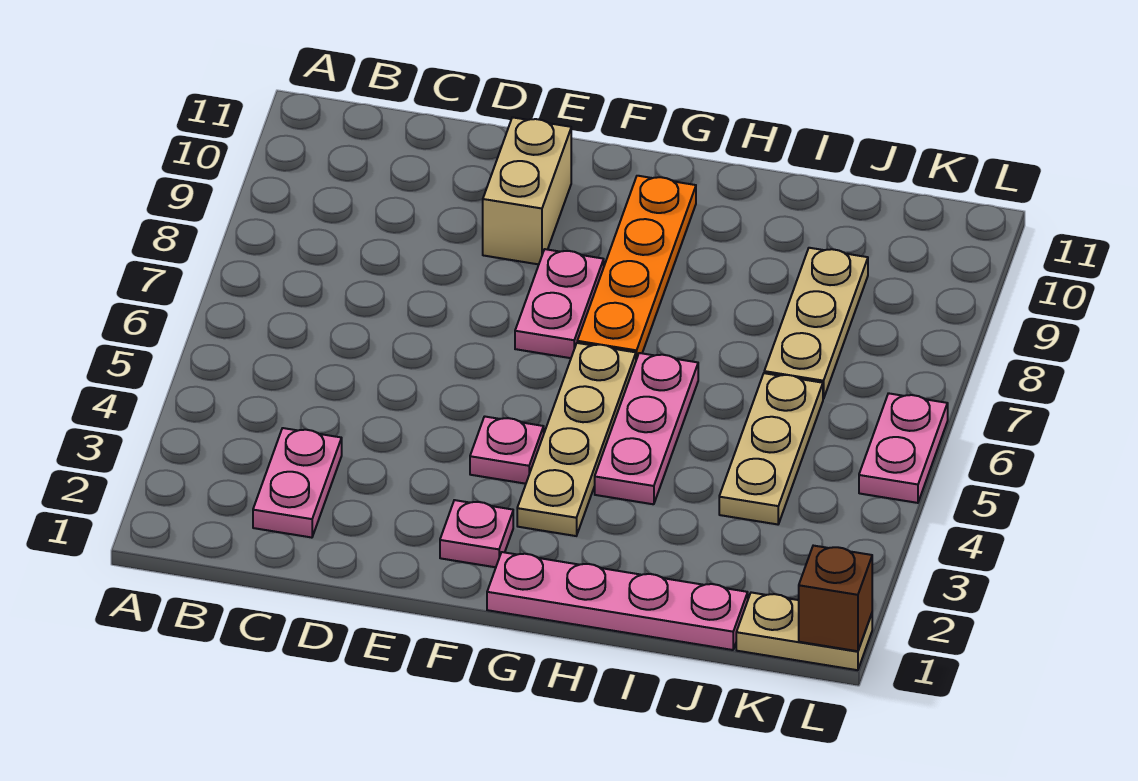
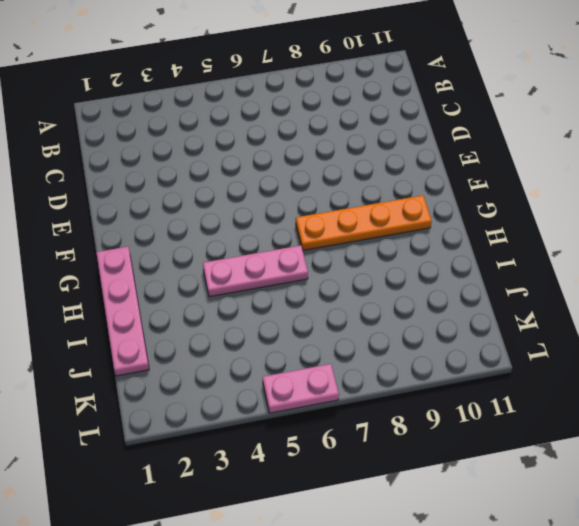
none -> pink plate C2:C3 level 1
none -> tan brick E9:E10 level 1
none -> pink plate F2 level 1

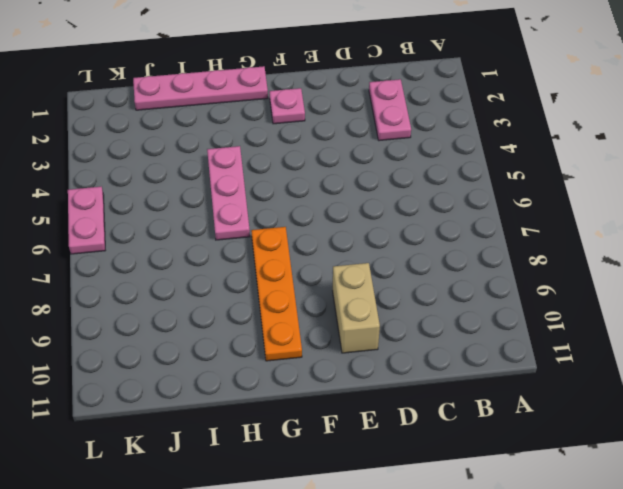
none -> pink plate F4 level 1
none -> pink plate F7:F8 level 1
none -> tan plate G3:G6 level 1

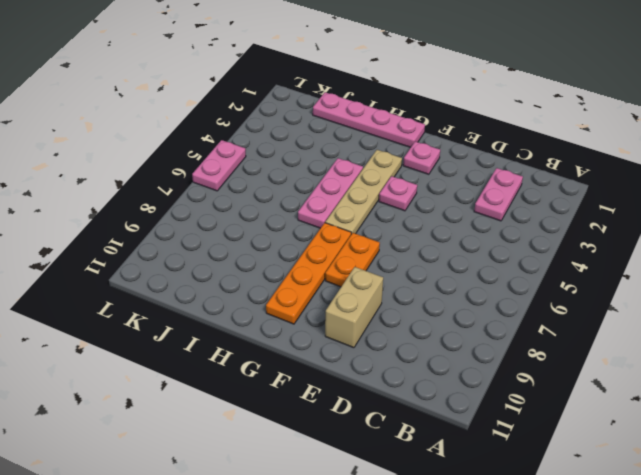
orange plate F7:F8 level 1 -> pink plate F7:F8 level 1
none -> tan plate J4:J6 level 1
none -> tan plate J7:J9 level 1
none -> tan plate K1:L1 level 1

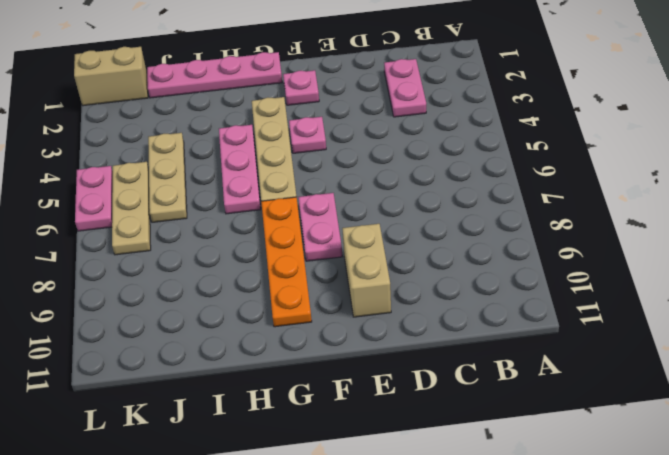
tan brick K1:L1 level 1 -> tan plate K1:L1 level 1
tan plate K5:K7 level 1 -> tan plate J7:J9 level 1
none -> brown brick L1 level 2

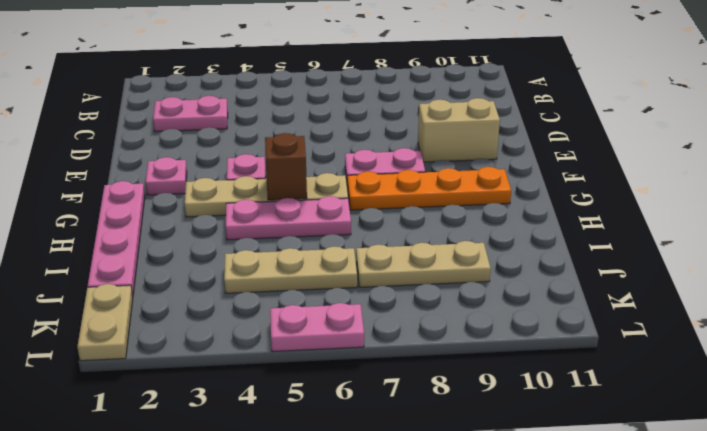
brown brick G5 level 2 -> brown brick L1 level 2

